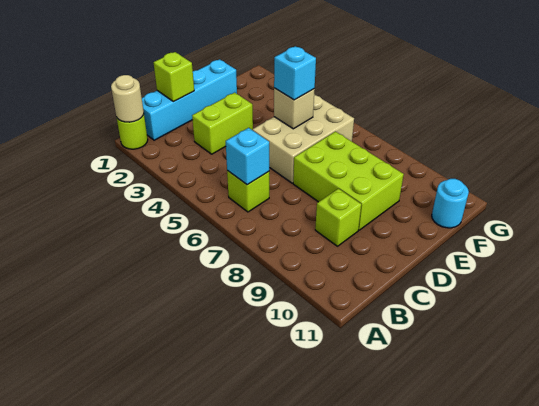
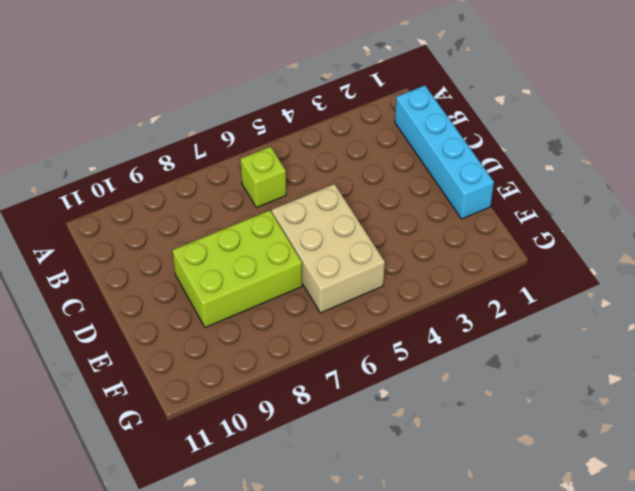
none -> lime round brick A1 level 1
none -> lime brick C3:D3 level 1
none -> lime brick C9 level 1

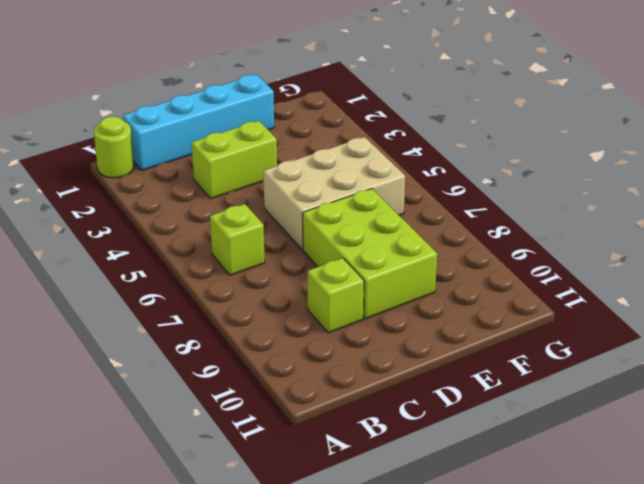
none -> cyan round brick F11 level 1
none -> tan round brick A1 level 2
none -> cyan brick B6 level 2

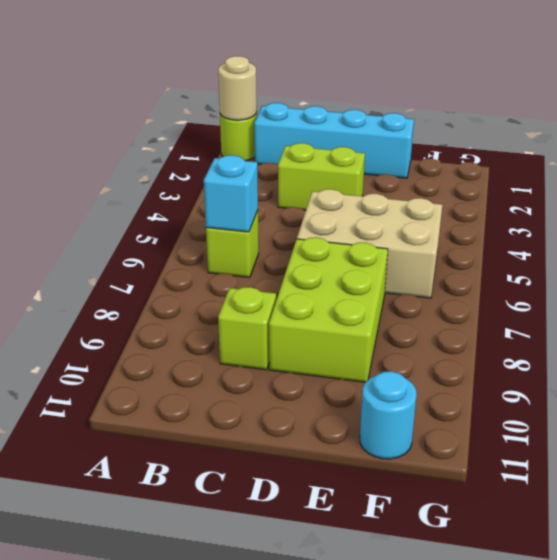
none -> lime brick C1 level 2
none -> tan brick E5 level 2
none -> cyan brick E5 level 3

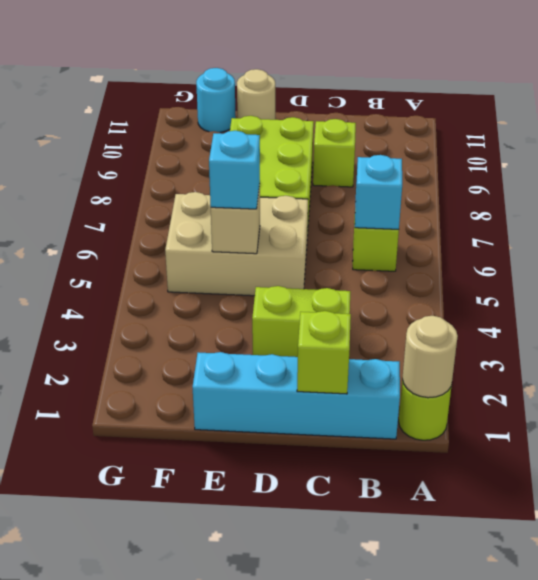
tan round brick E11 level 1 -> none

